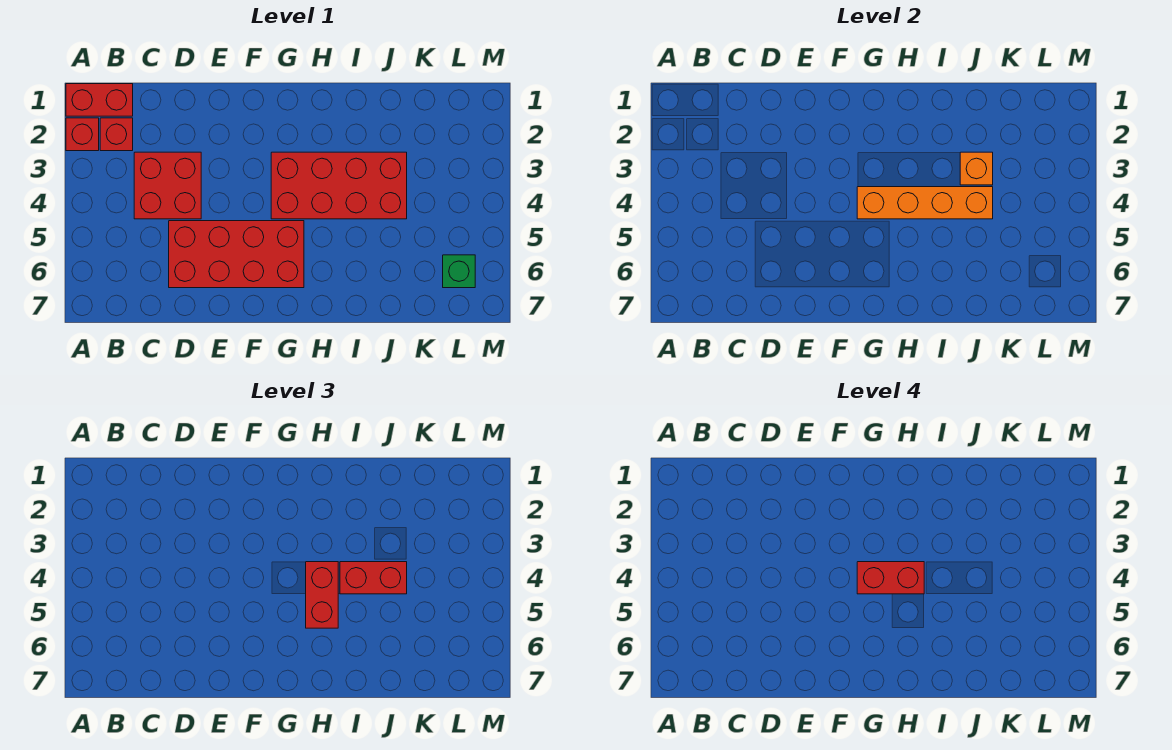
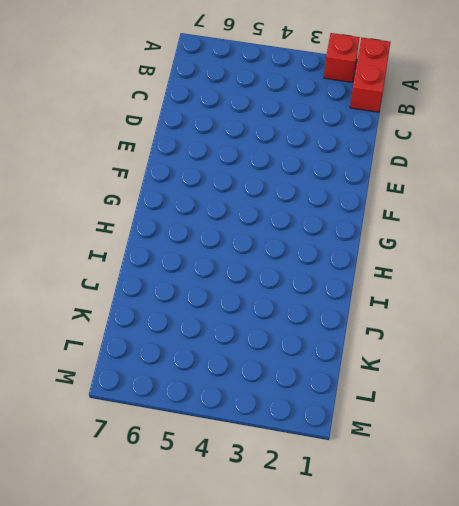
none -> red brick B2 level 1
none -> red brick C3:D4 level 1
none -> red brick D5:G6 level 1

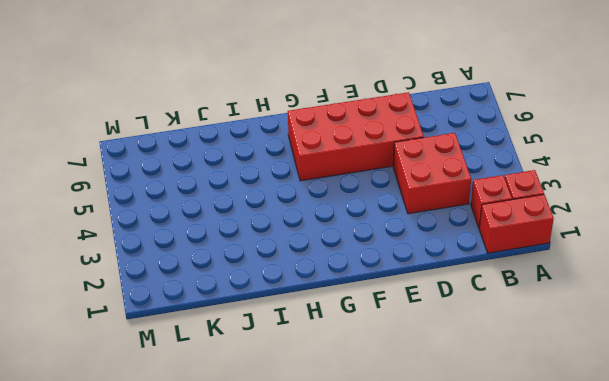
none -> red brick G3:J4 level 1
none -> green brick L6 level 1
none -> orange brick G4:J4 level 2

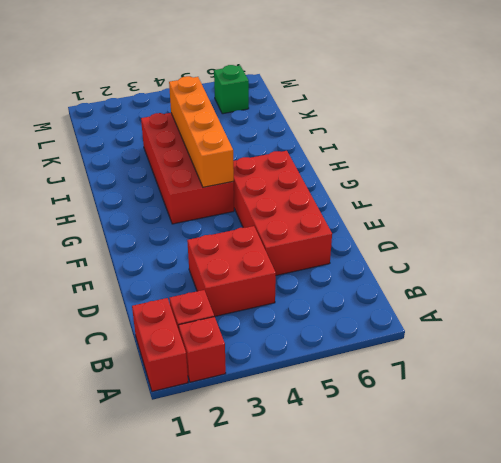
none -> orange brick J3 level 2
none -> red brick H4:H5 level 3
none -> red brick I4:J4 level 3

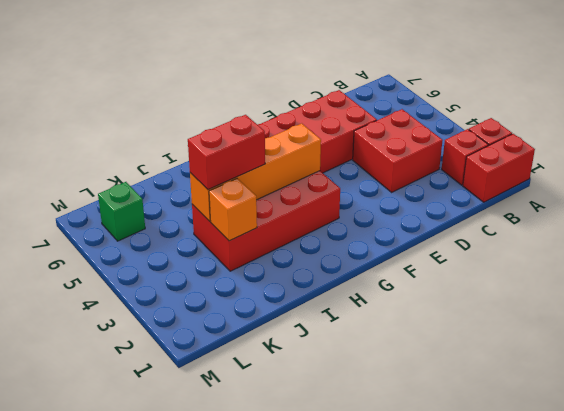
none -> red brick H4:H5 level 3
none -> red brick G4:H4 level 4

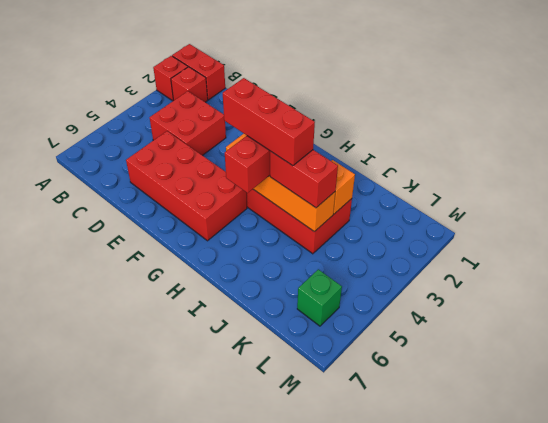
red brick G4:I4 level 4 -> red brick G4:H4 level 4

